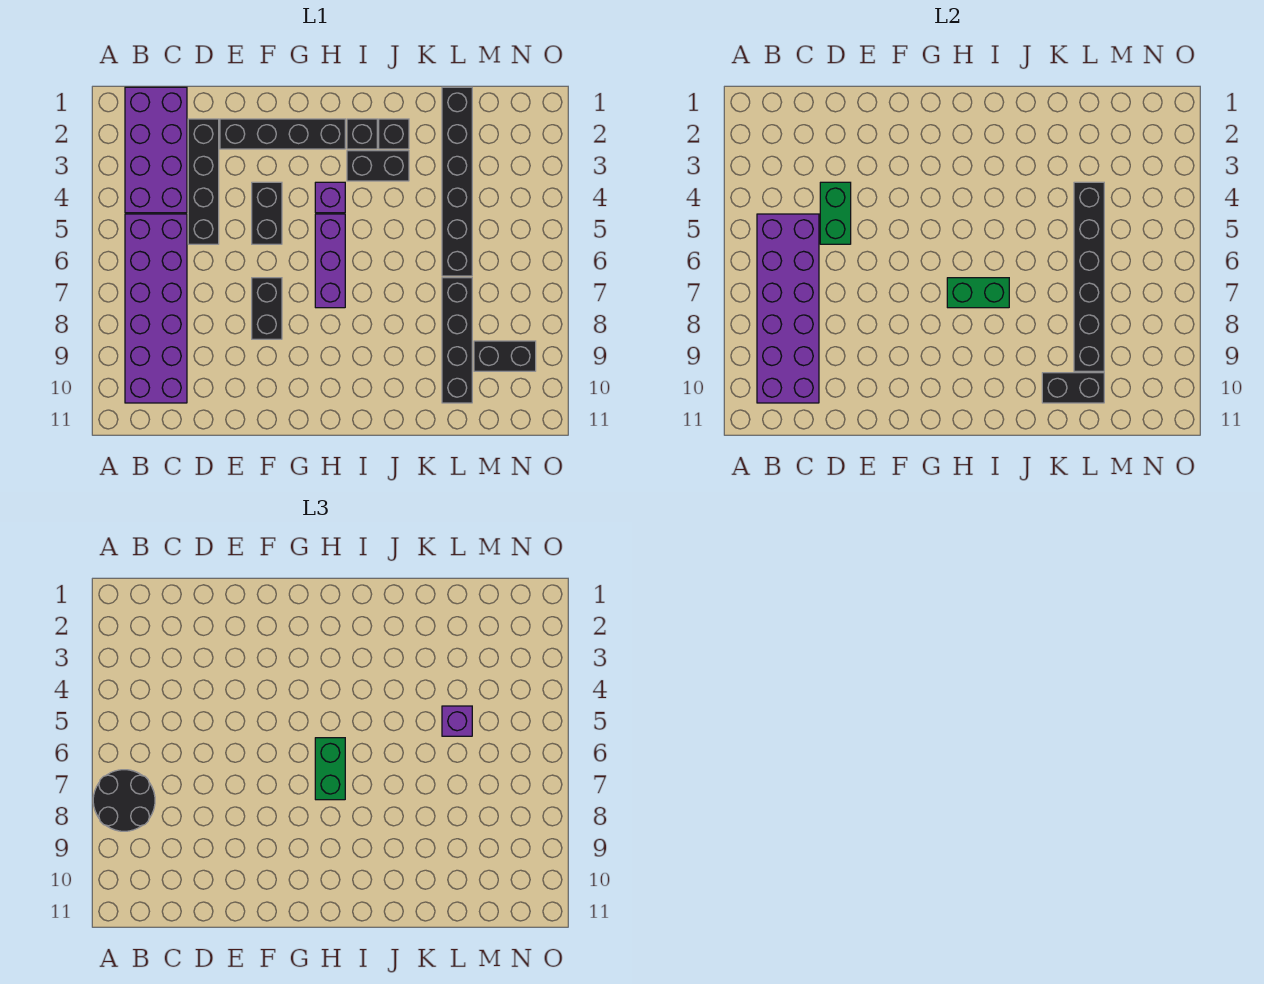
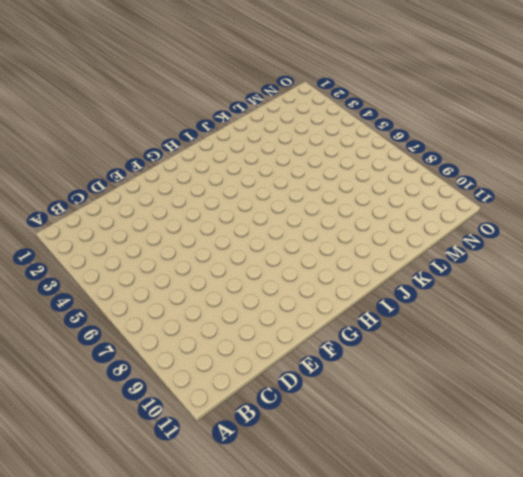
none -> purple brick B1:C4 level 1
none -> purple brick B5:C10 level 1
none -> black brick D2:D5 level 1

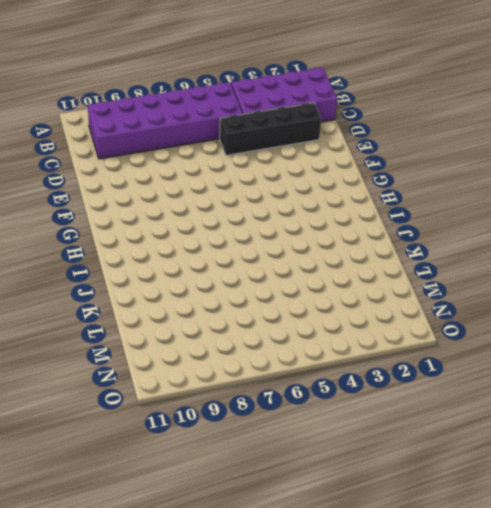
none -> black brick E2:H2 level 1
none -> black brick F4:F5 level 1
none -> black brick F7:F8 level 1

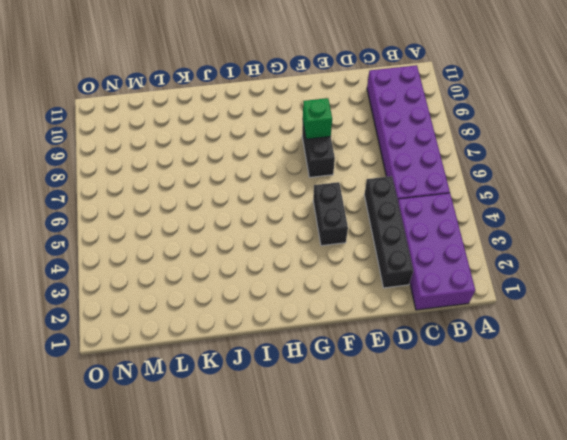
green brick F8 level 2 -> none
none -> black brick E2:H2 level 1
none -> purple brick H4 level 1
none -> purple brick H5:H7 level 1

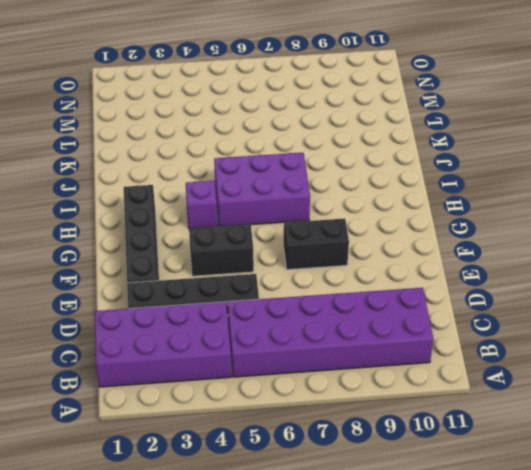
purple brick H5:I7 level 1 -> purple brick H5:H7 level 1
none -> black brick I2 level 1
none -> black brick I3:J3 level 1
none -> black brick J2 level 1

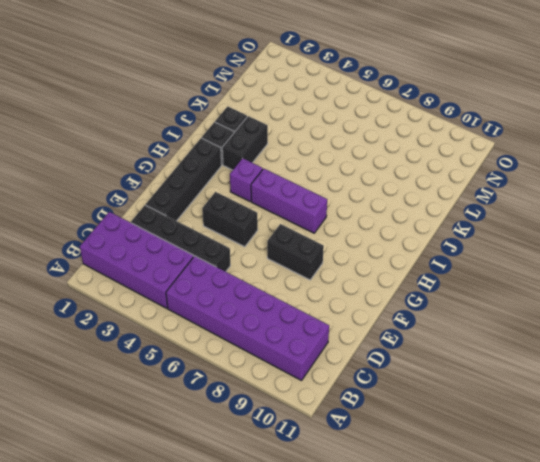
none -> black brick L1:L6 level 1
none -> black brick L7:L10 level 1
none -> black brick M9:N9 level 1

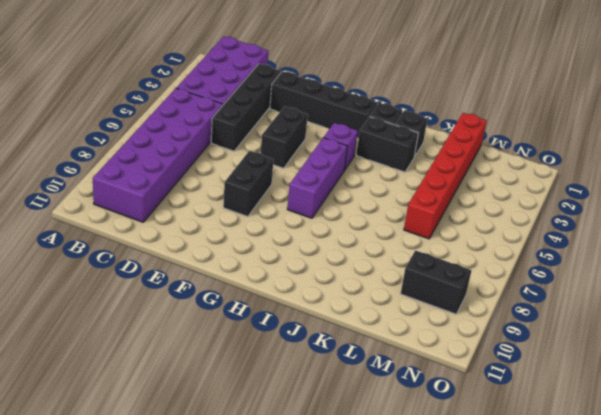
red brick L1:L6 level 1 -> black brick L1:L6 level 1
none -> black brick L7:L10 level 1
none -> purple brick B5:C10 level 2
none -> green brick D4:D5 level 2

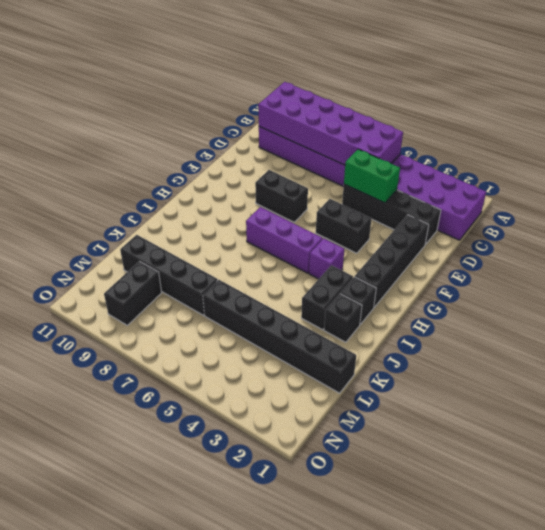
none -> green brick H7:I7 level 2
none -> black brick K10:L10 level 2
none -> black brick L4:L9 level 2

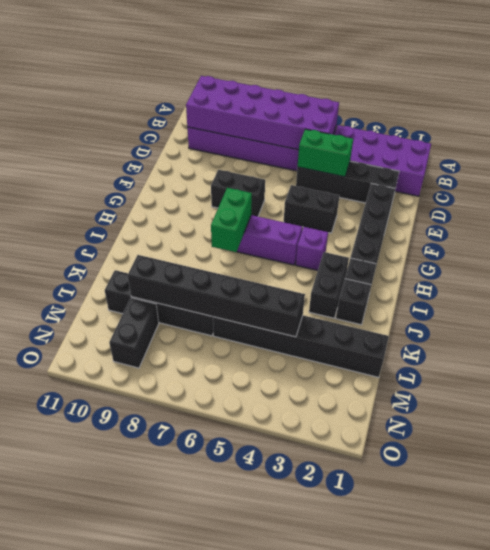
none -> black brick K10:L10 level 2
none -> black round brick A7:B8 level 3
none -> green brick H6:H7 level 3

